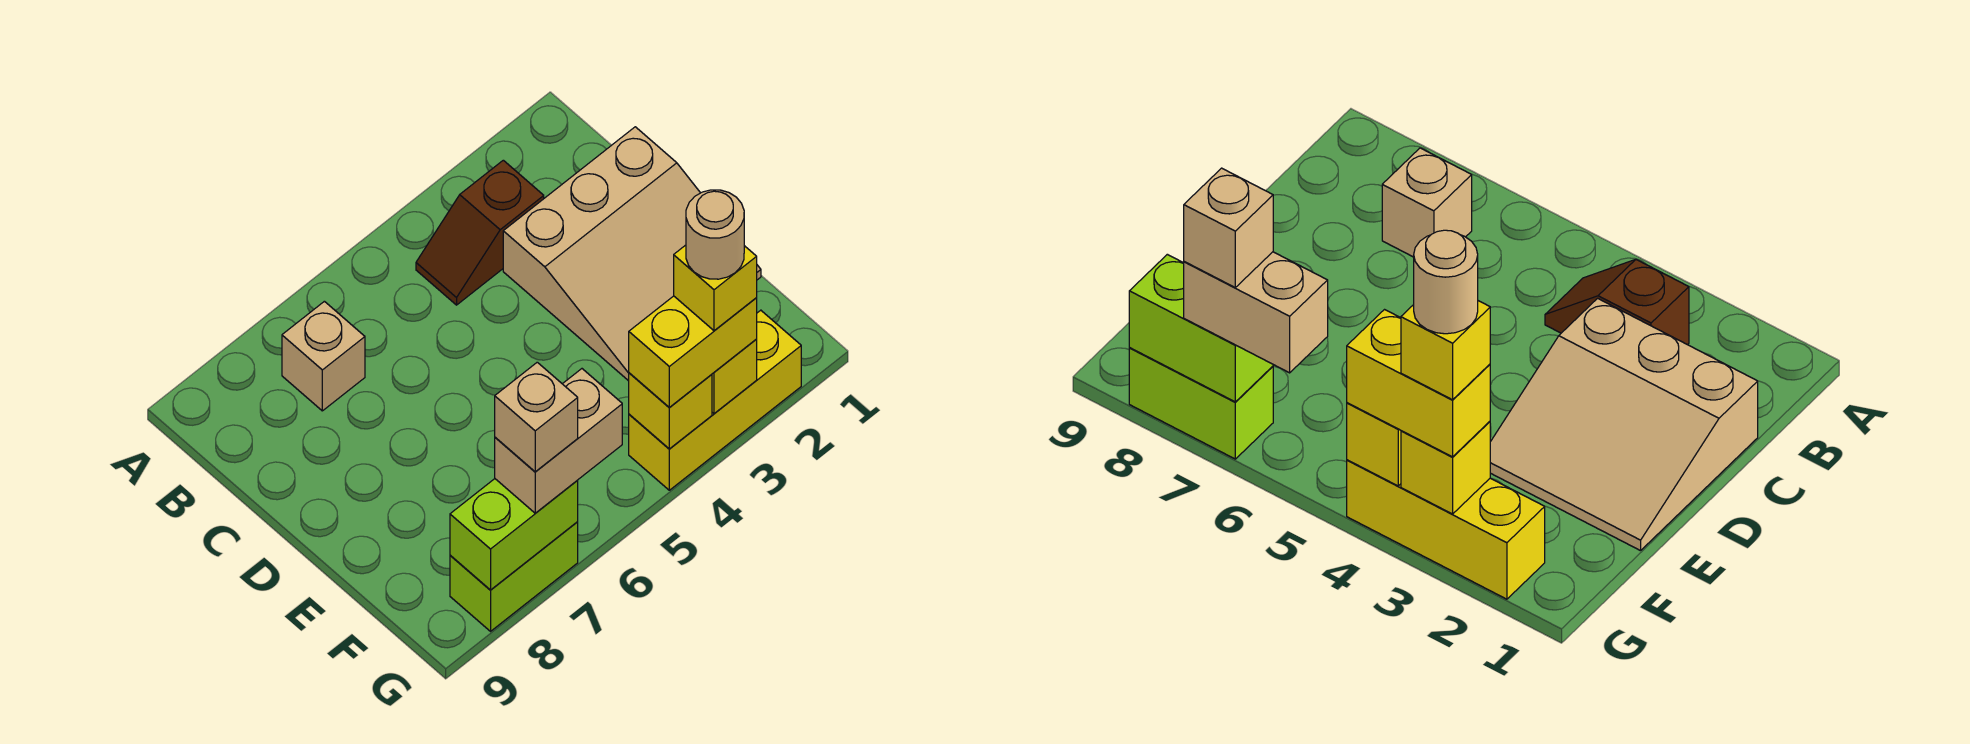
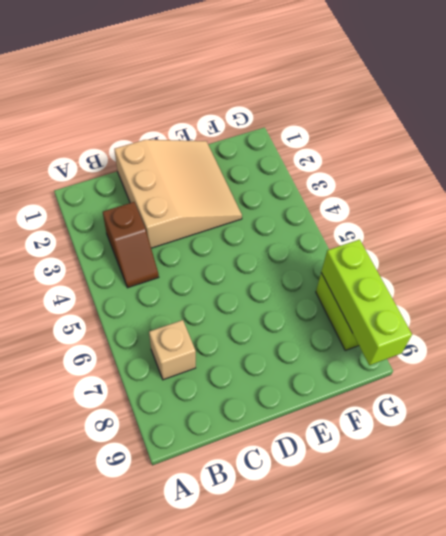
lime brick G7:G9 level 2 -> lime brick G7:G8 level 2
none -> yellow brick G2:G4 level 1
none -> yellow brick G3 level 2
none -> yellow brick G4 level 2

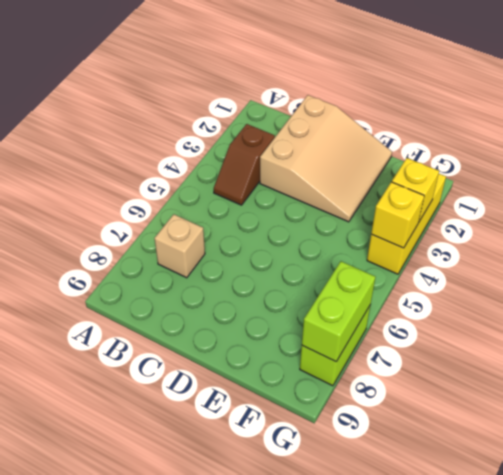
none -> yellow brick G3:G4 level 3
none -> tan brick G6:G7 level 3
none -> yellow brick G3 level 4

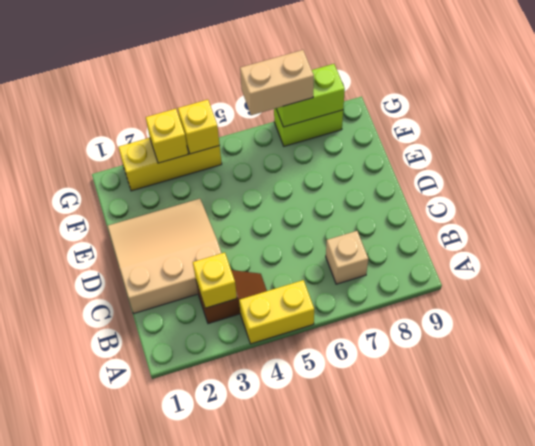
yellow brick A4:A5 level 1 -> yellow brick G3:G4 level 3
yellow brick B3 level 2 -> yellow brick G3 level 4
none -> tan brick G7 level 4
none -> tan round brick G3 level 5

